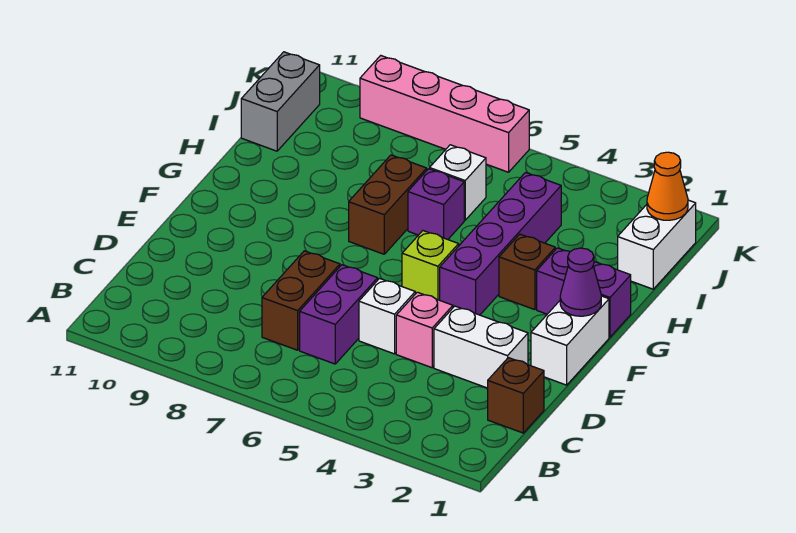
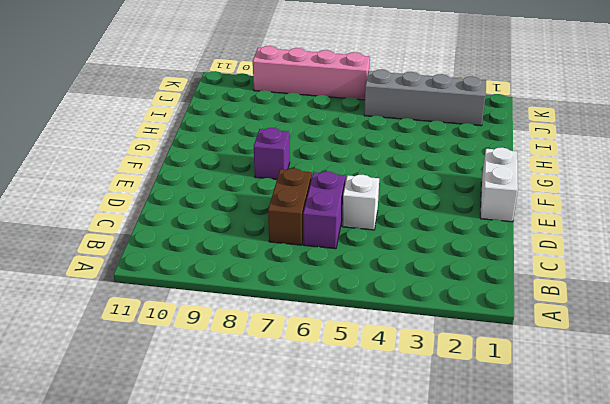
purple brick F8 level 1 -> purple brick H6 level 1
grey brick J2:J5 level 1 -> none
none -> brown brick C1 level 1
none -> white brick D2:D3 level 1
none -> pink brick D4 level 1

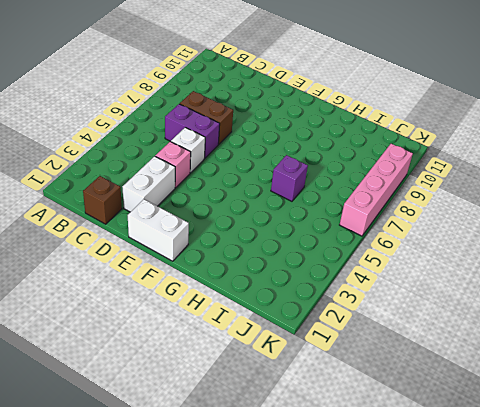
none -> purple brick F4:I4 level 1
none -> lime brick F5 level 1
none -> purple brick G1:G2 level 1

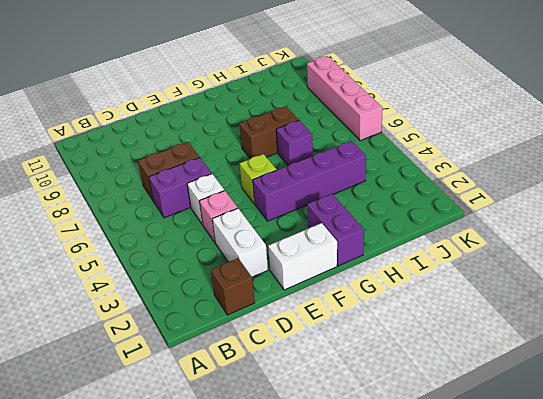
none -> brown brick G3 level 1
none -> white brick I1:J1 level 1
none -> white brick I6 level 1

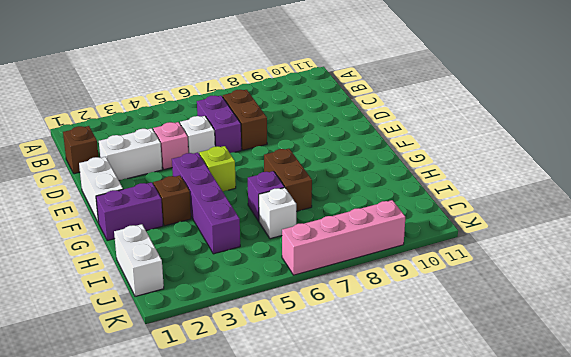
none -> grey brick I11:J11 level 1
none -> purple cone F1 level 2
none -> orange cone J1 level 2

